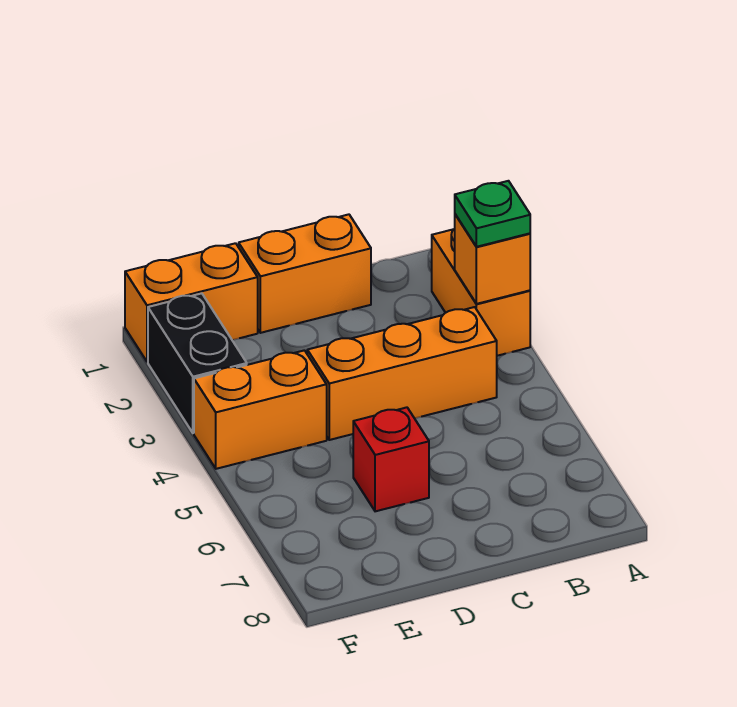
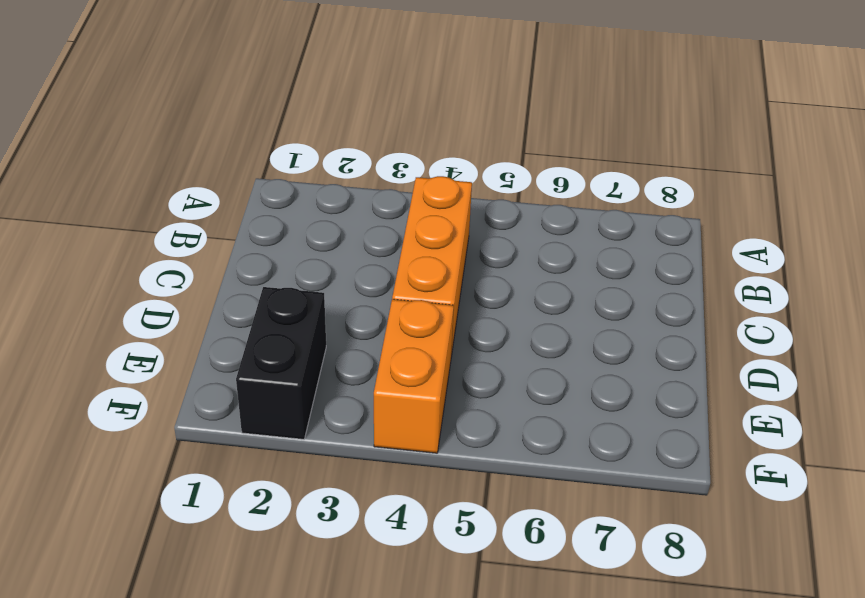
black brick E2:F2 level 1 -> black brick F2:F3 level 1
none -> orange brick A2:A3 level 1
none -> orange brick C1:D1 level 1

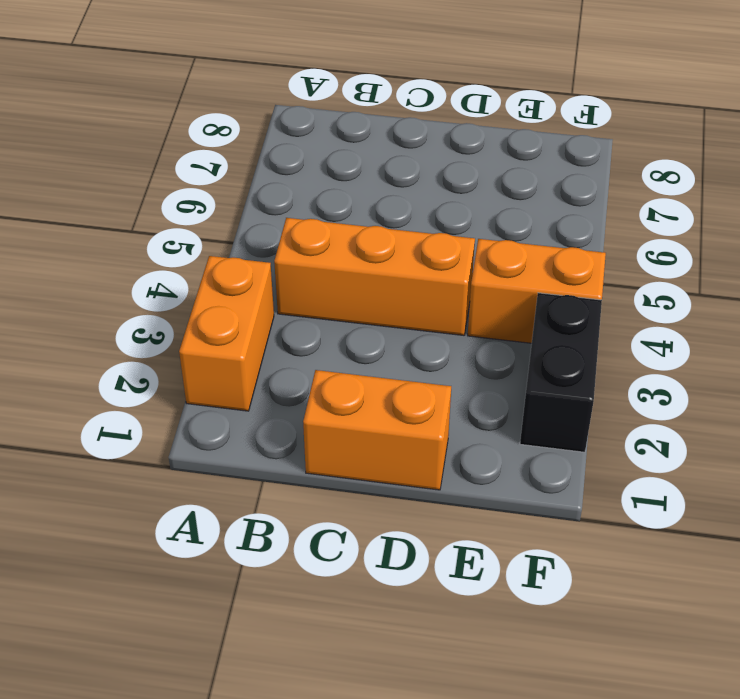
none -> red brick D6 level 1
none -> orange brick E1:F1 level 1

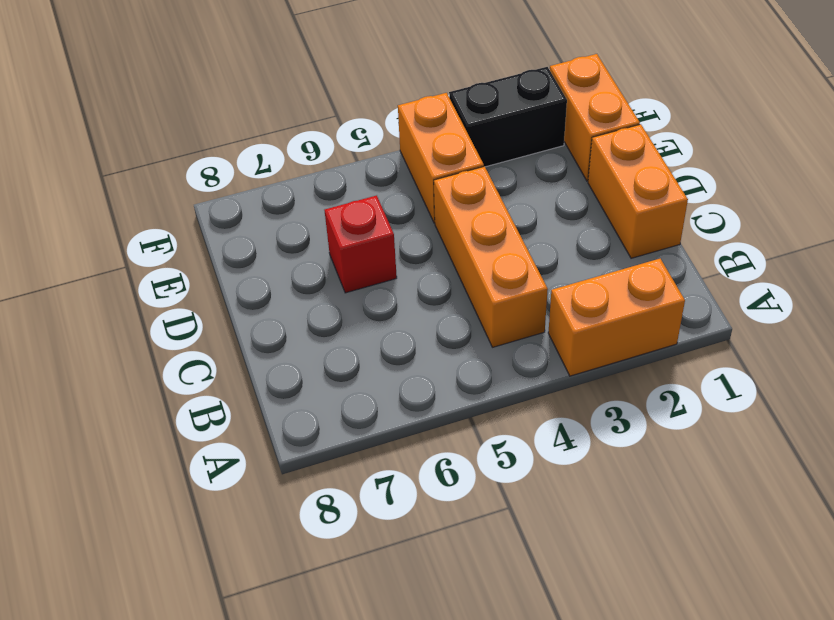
none -> orange brick A3 level 2
none -> green plate A3 level 3

